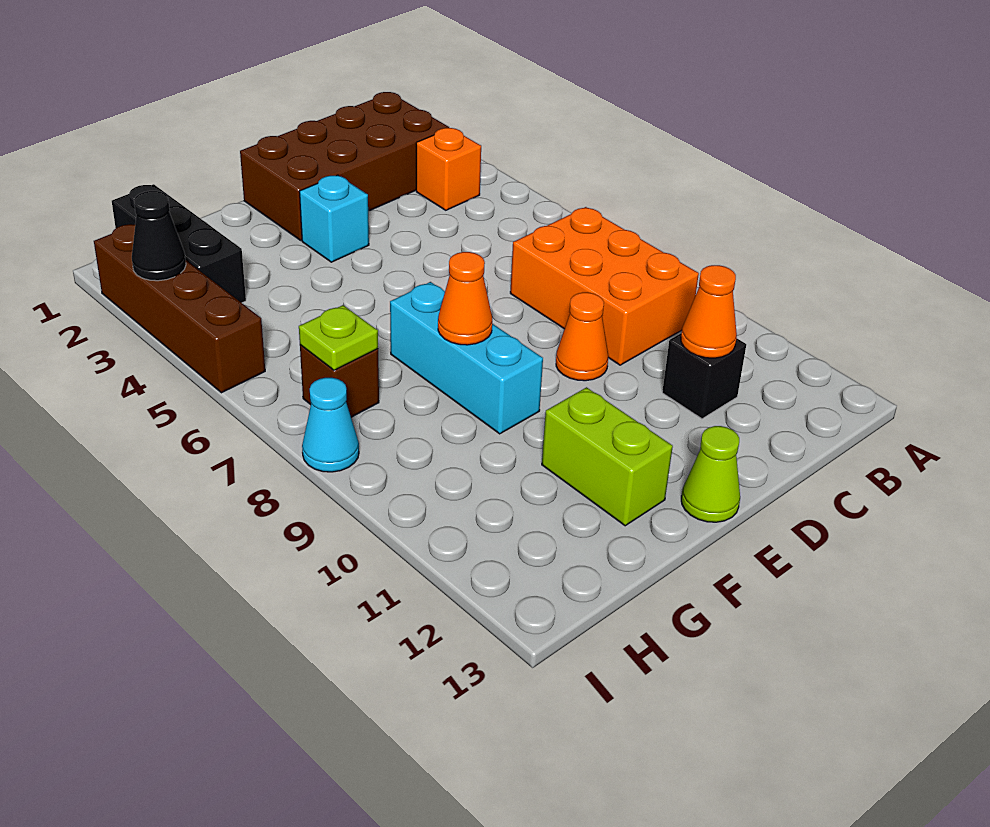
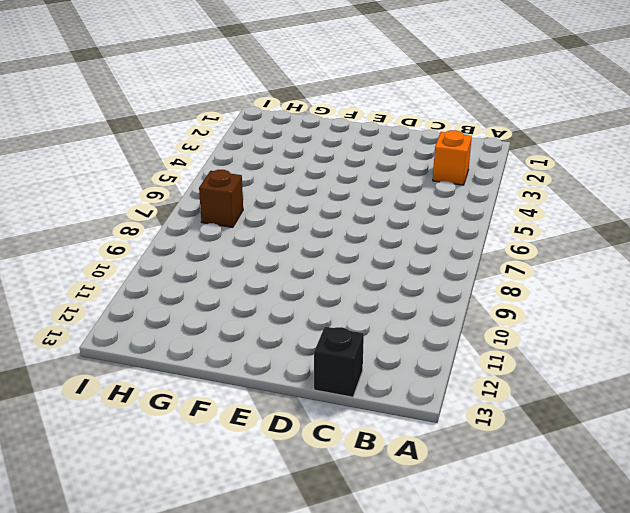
black brick C13 level 1 -> black brick C11 level 1
none -> brown brick B1:E2 level 1
none -> orange brick B7:C9 level 1
none -> orange cone D9 level 1

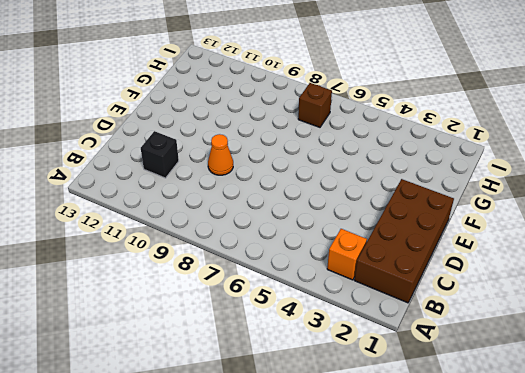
none -> orange brick B7:C9 level 1
none -> cyan brick E3 level 1
none -> lime cone E13 level 1

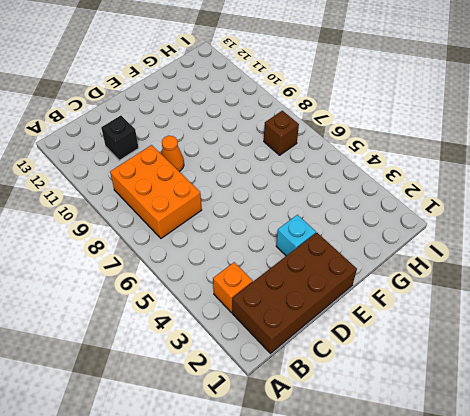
none -> lime cone E13 level 1
none -> cyan brick F7:F9 level 1
none -> lime brick F11:F12 level 1

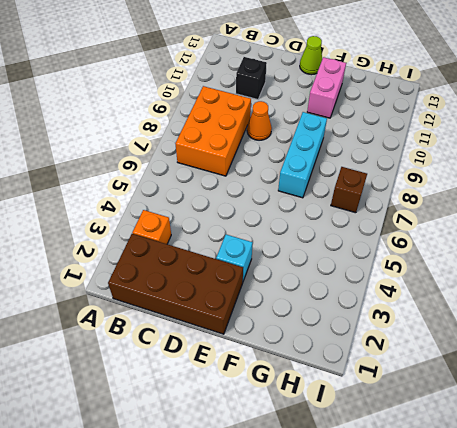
pink brick F11:F12 level 1 -> lime brick F11:F12 level 1
none -> black brick H1:H3 level 1
none -> brown brick I2:I5 level 1
none -> cyan cone I8 level 1

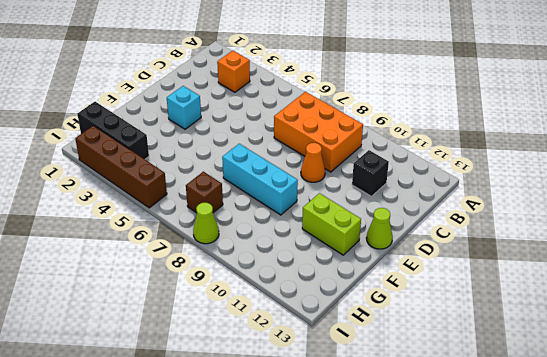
lime cone I8 level 1 -> cyan cone I8 level 1
none -> brown brick B1:E2 level 1
none -> orange cone C11 level 2
none -> orange cone F8 level 2

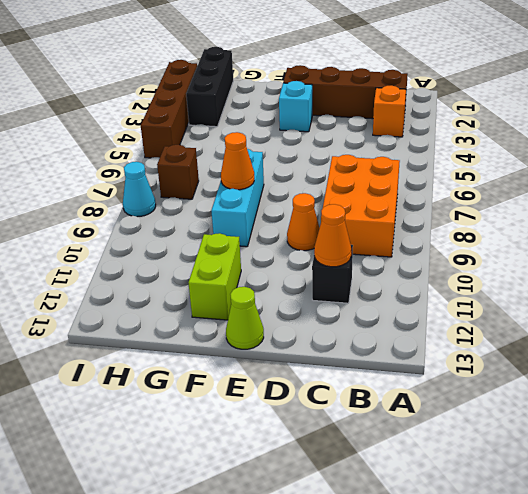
brown brick B2:E2 level 1 -> brown brick B1:E2 level 1
none -> lime plate H7 level 2
none -> black cone I3 level 2

